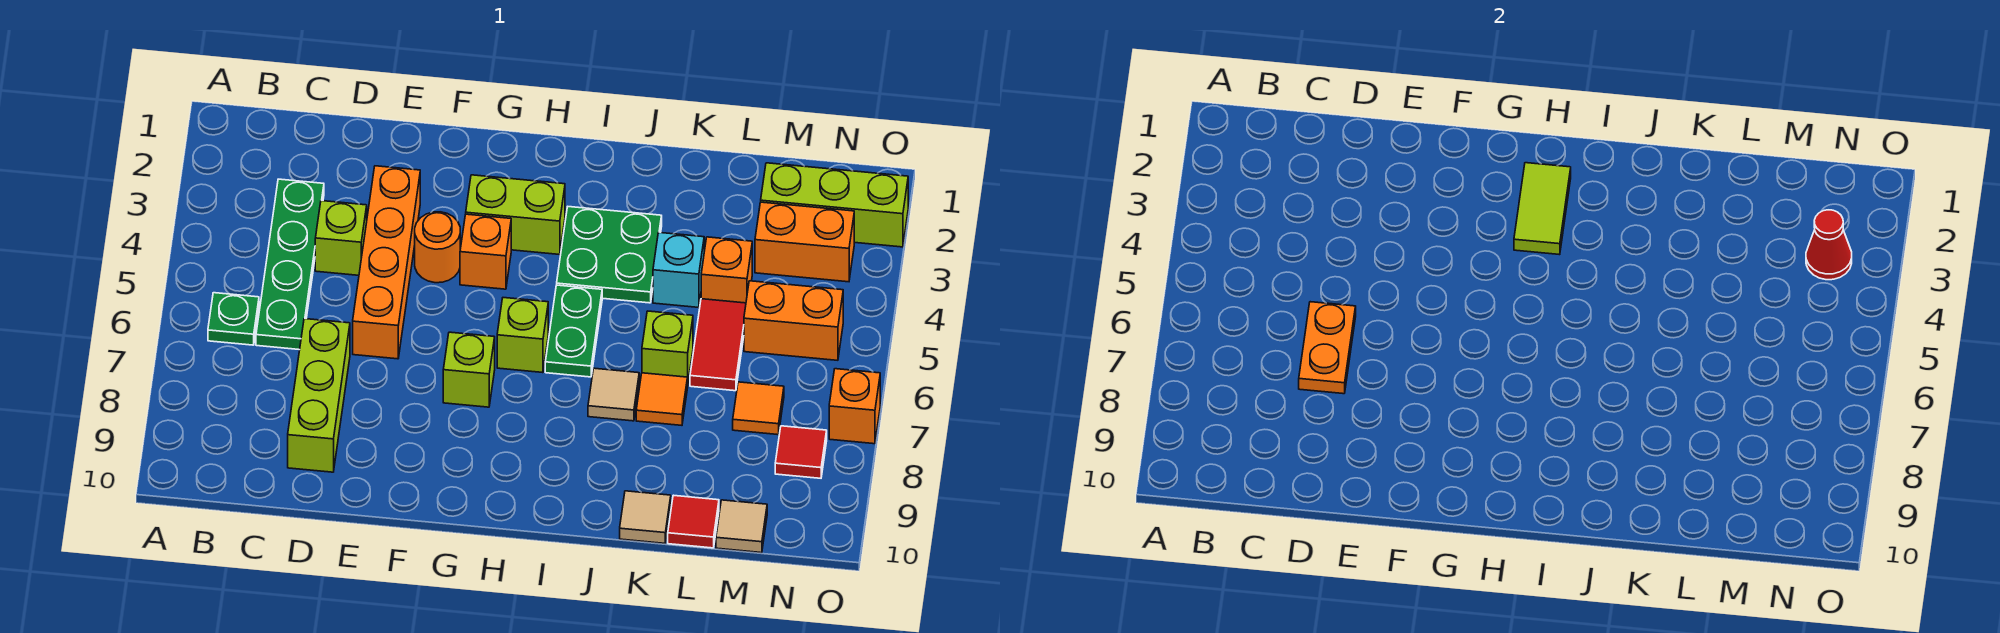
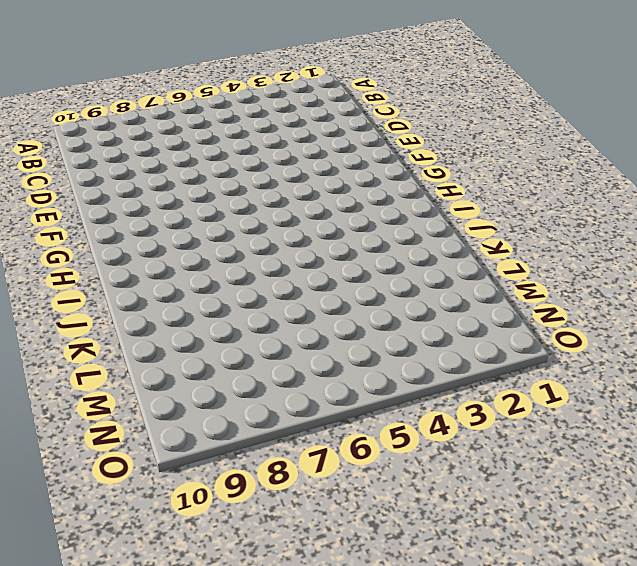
none -> green plate B6 level 1
none -> green plate C3:C6 level 1
none -> lime brick D4 level 1
none -> lime brick D7:D9 level 1

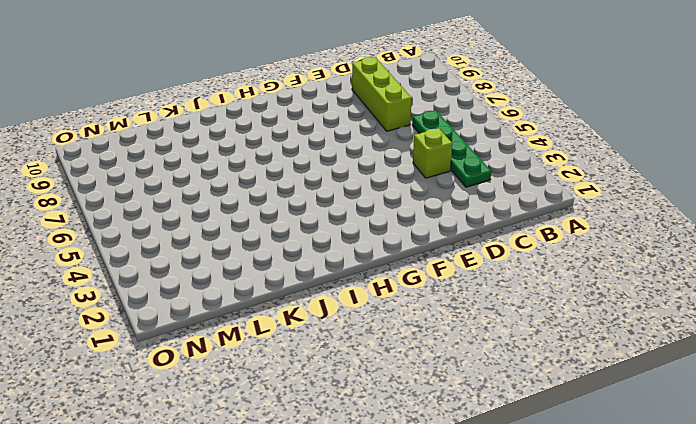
none -> green plate B6 level 1
none -> orange brick E3:E6 level 1
none -> orange round brick F4 level 1
none -> lime brick G3:H3 level 1

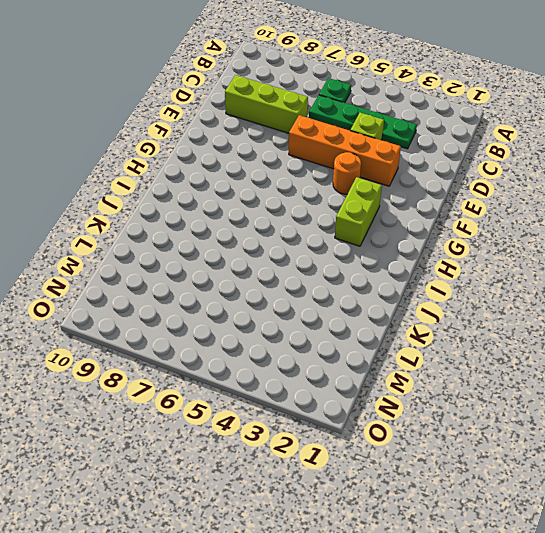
none -> orange brick G4 level 1
none -> lime brick G7 level 1
none -> lime brick H6 level 1
none -> green plate I3:J4 level 1

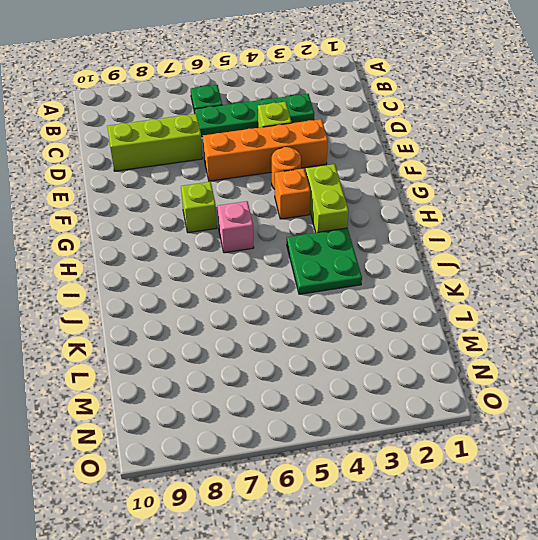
pink brick H6 level 1 -> lime brick H6 level 1
none -> green plate I5:I6 level 1
none -> tan tile J7 level 1
none -> cyan brick K4 level 1
none -> lime brick K6 level 1

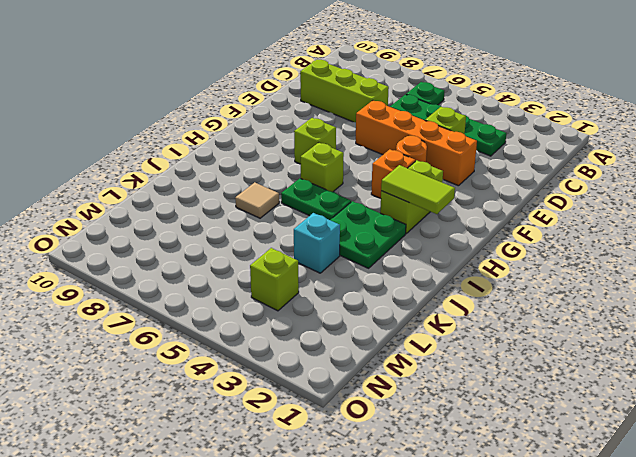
lime brick M4 level 1 -> lime brick K6 level 1
none -> orange tile K7 level 1
none -> tan tile K10 level 1
none -> orange brick L4 level 1
none -> red tile L5:L6 level 1

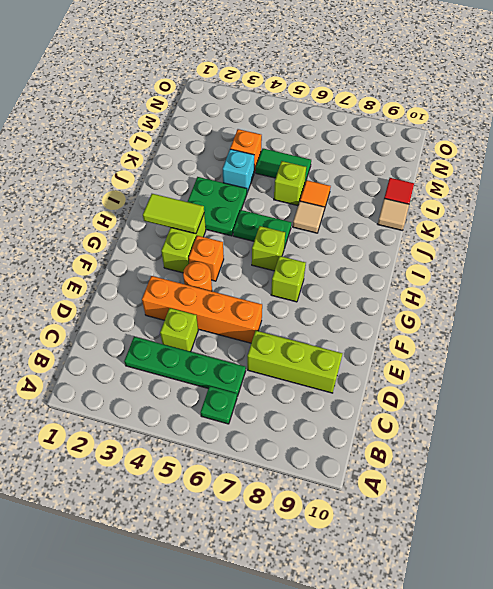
green tile L5:L6 level 1 -> red tile L5:L6 level 1
none -> lime brick M2:O2 level 1
none -> orange brick M3:N3 level 1
none -> orange brick M5:N5 level 1
none -> orange tile M7 level 1

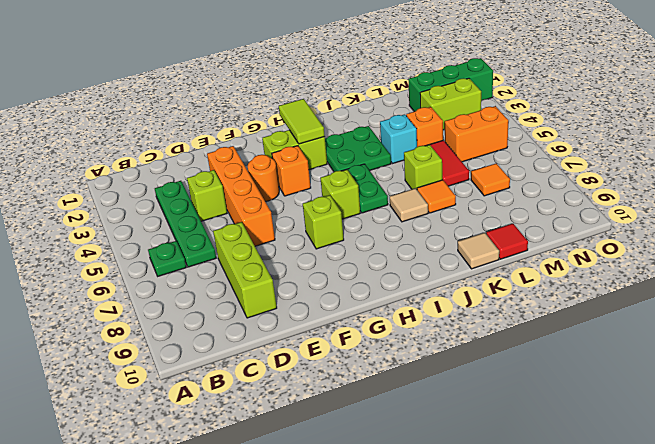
green brick M2:O2 level 1 -> lime brick M2:O2 level 1
lime brick M3:N3 level 1 -> orange brick M3:N3 level 1
none -> tan tile M10 level 1
none -> red tile N8 level 1
none -> orange brick O7 level 1
none -> orange plate D6:D7 level 2

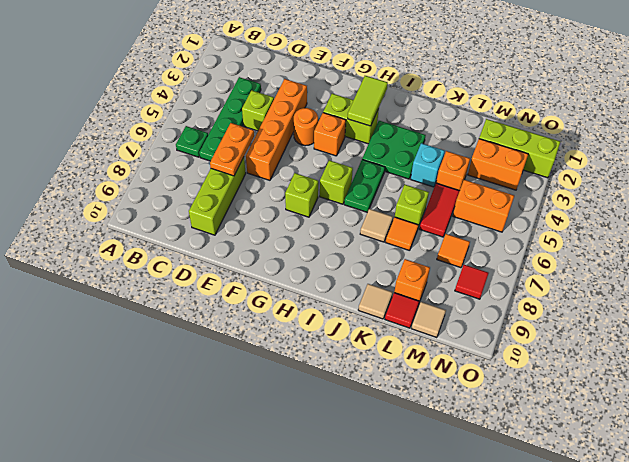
orange brick L9 level 1 -> orange brick O7 level 1
none -> red cone N3 level 2

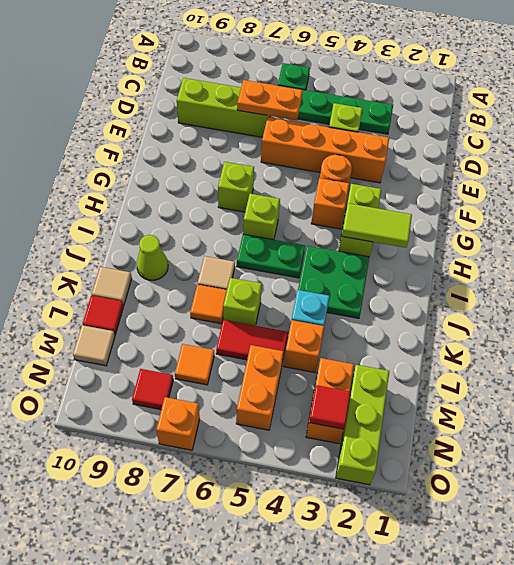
lime cone J9 level 1 -> none
red tile N3 level 2 -> red cone N3 level 2

